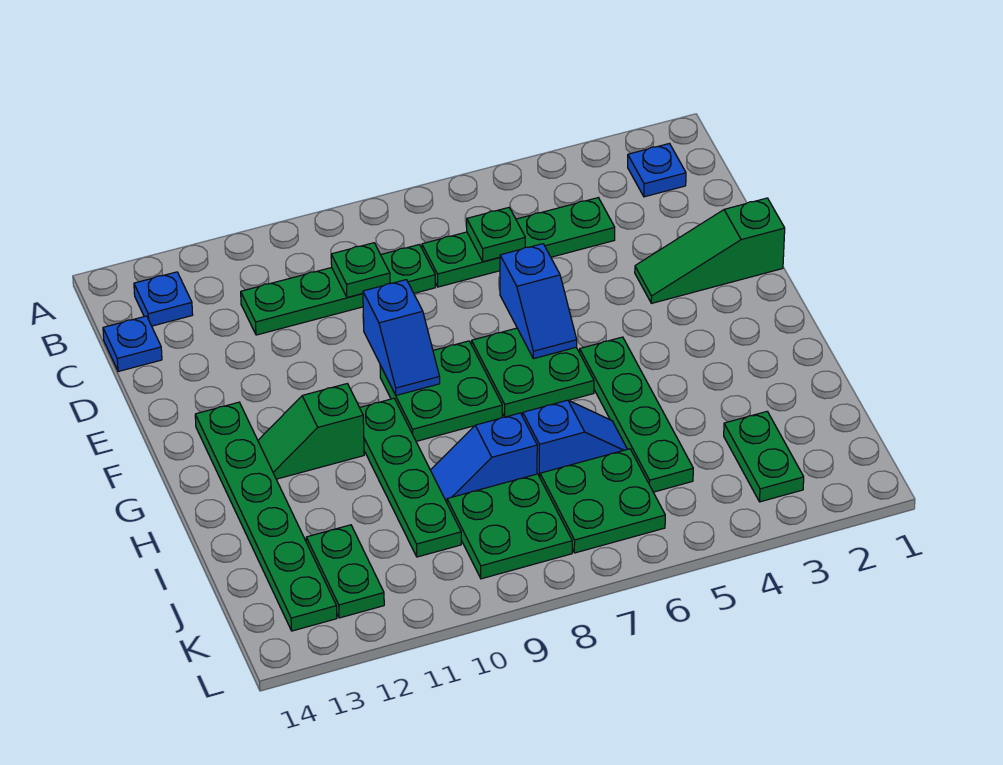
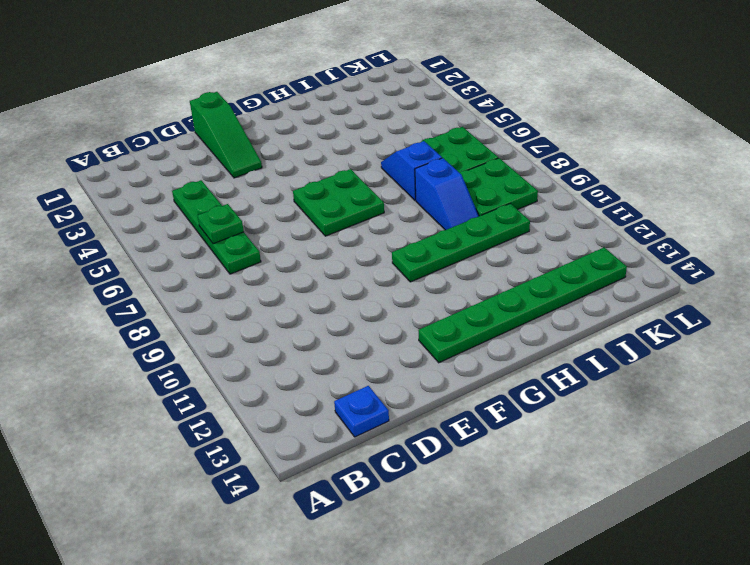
none -> blue plate B2 level 1
none -> blue plate B13 level 1
none -> green plate C8:C11 level 1

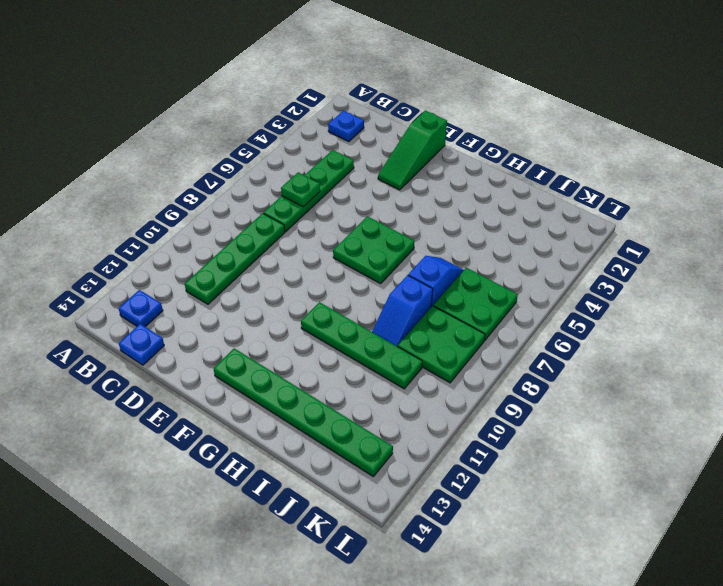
none -> green plate F8:G9 level 1
none -> green plate G5:J5 level 1
none -> green slope G11:G12 level 1 top 11

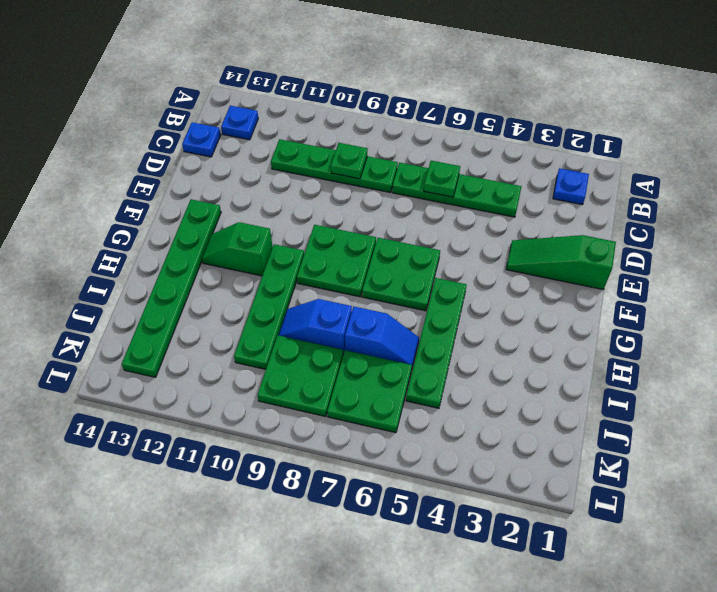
none -> green plate J3:K3 level 1
none -> green plate J12:K12 level 1
none -> blue slope E6:F6 level 2 top E

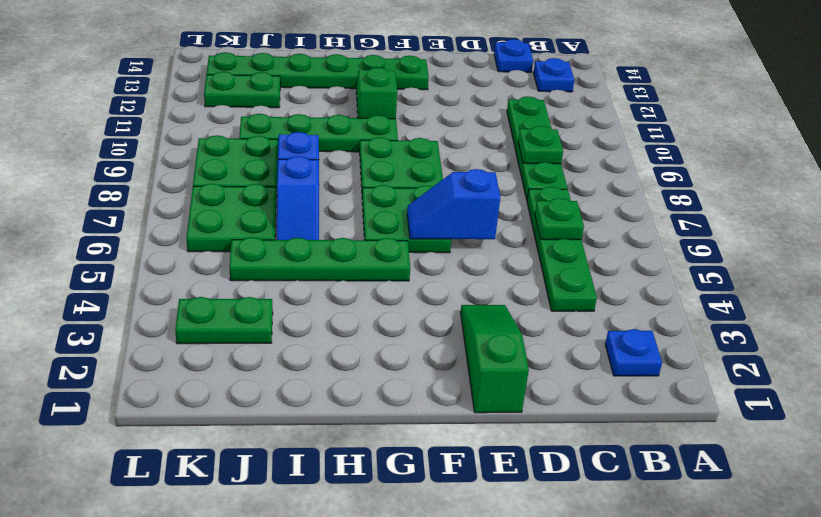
none -> blue slope E9:F9 level 2 top E

